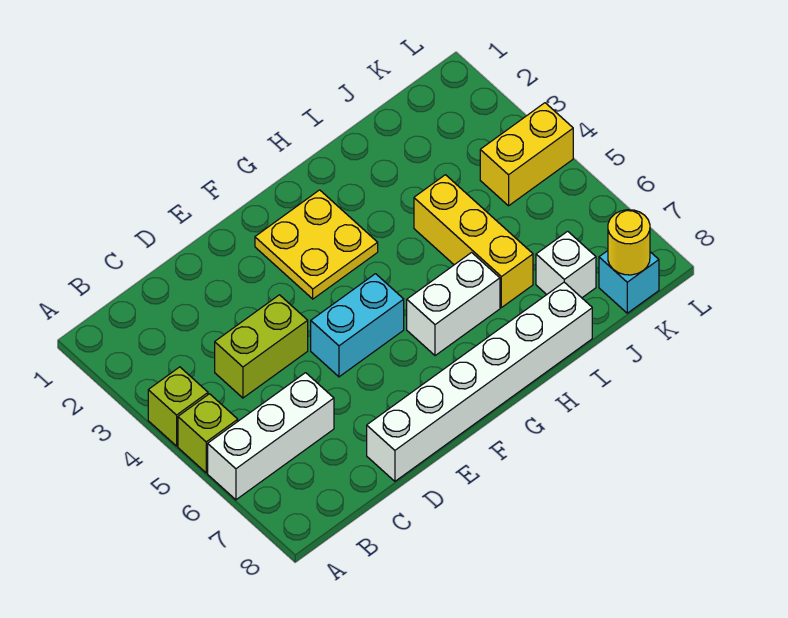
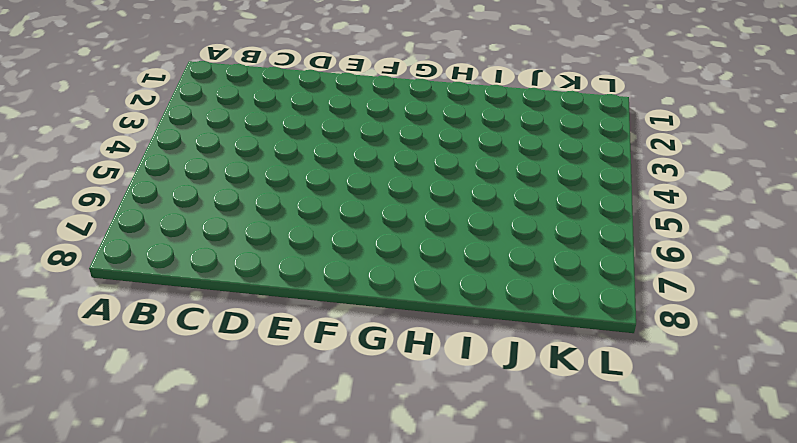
none -> lime brick A4 level 1
none -> lime brick A5 level 1
none -> white brick A6:C6 level 1

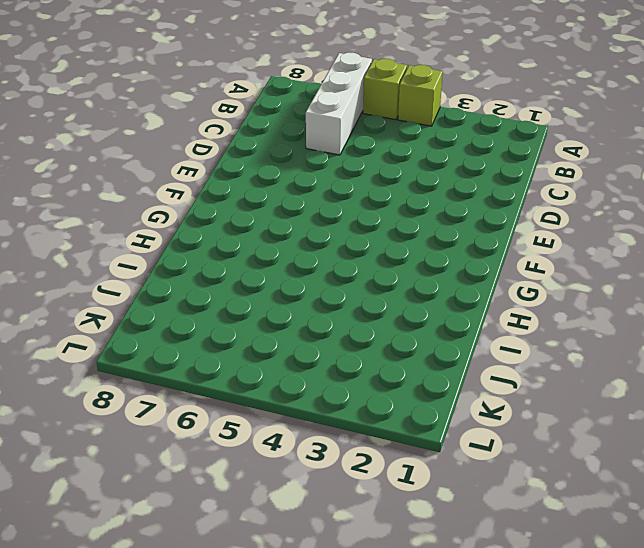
none -> lime brick C4:D4 level 1
none -> white brick D8:I8 level 1
none -> cyan brick E5:F5 level 1

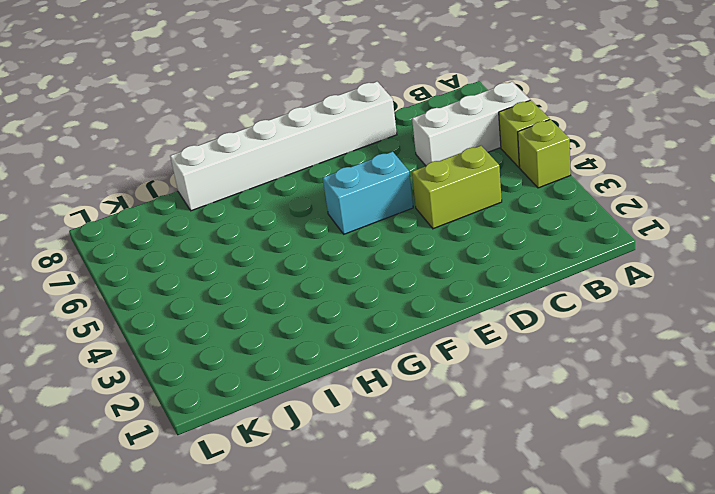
none -> yellow plate F2:G3 level 1
none -> white brick G6:H6 level 1
none -> yellow brick I4:I6 level 1

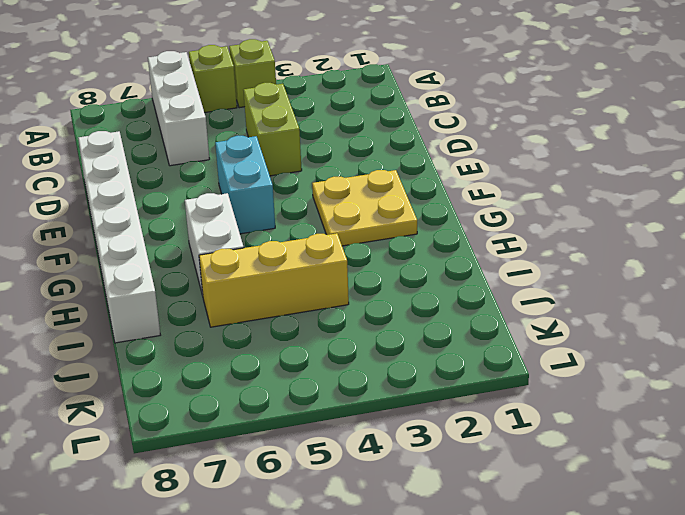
none -> white brick J7 level 1
none -> yellow brick K4:L4 level 1
none -> cyan brick K8 level 1

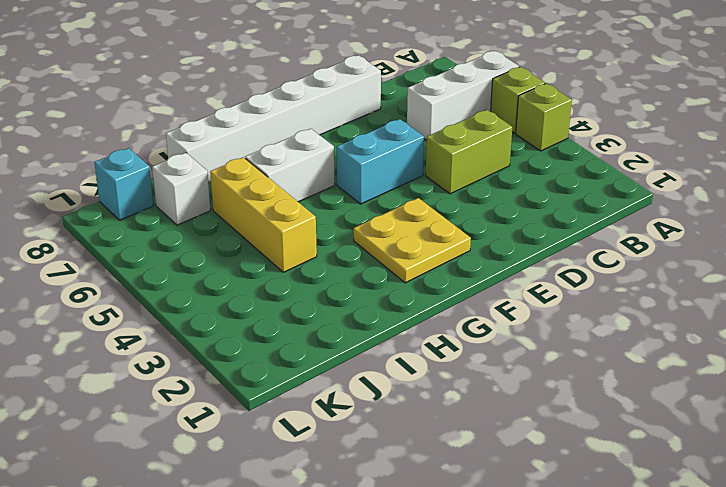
none -> yellow brick K4:L4 level 1
none -> yellow round brick K8 level 2

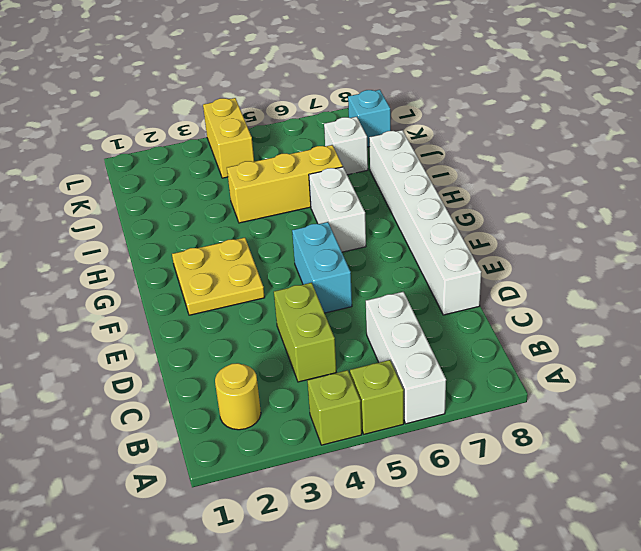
yellow round brick B2 level 1 -> yellow round brick K8 level 2

